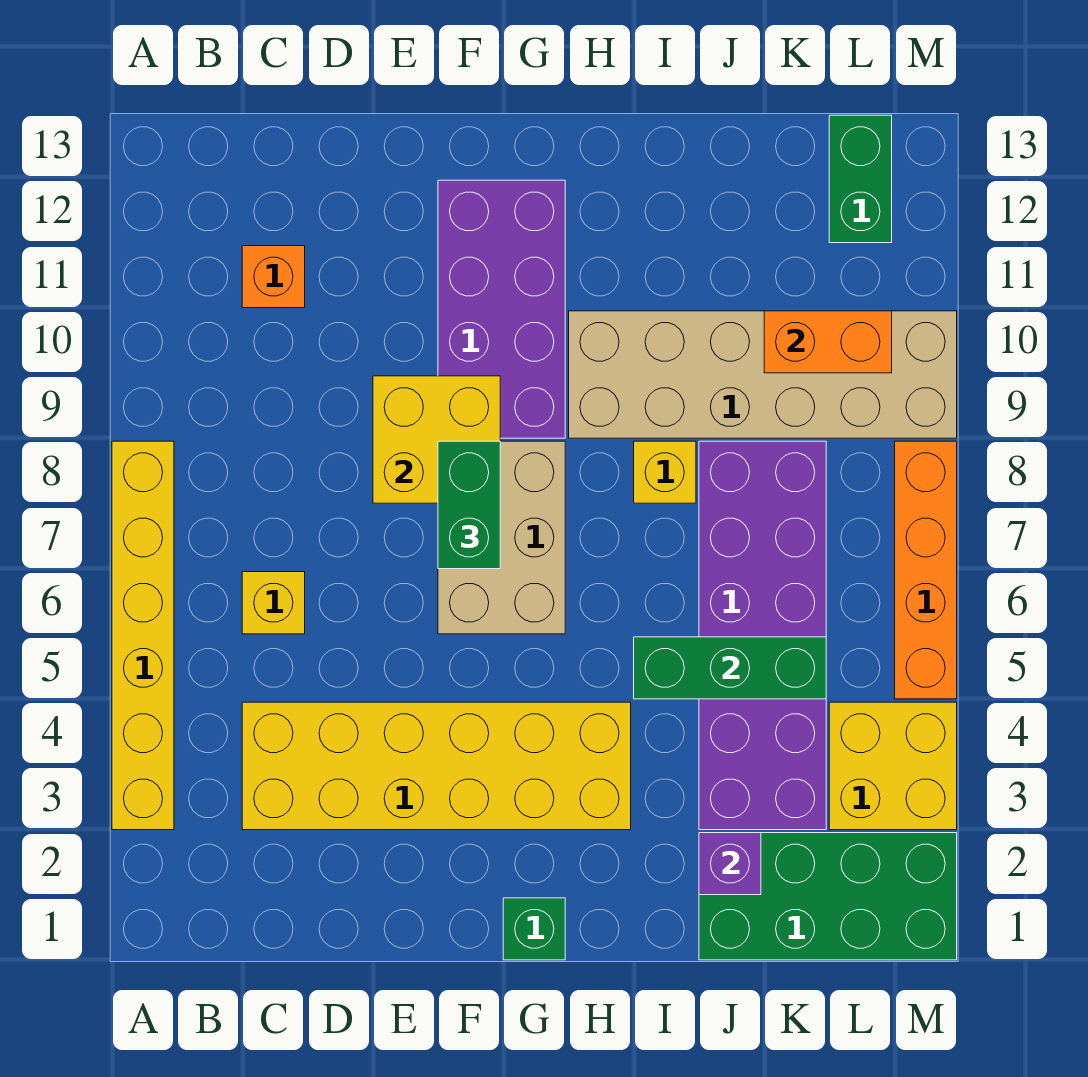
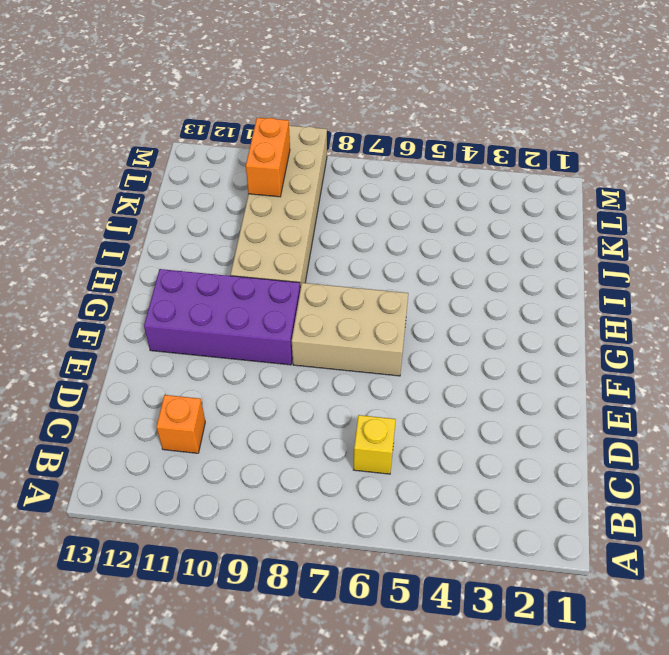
none -> yellow brick A3:A8 level 1
none -> yellow brick C3:H4 level 1
none -> green brick G1 level 1

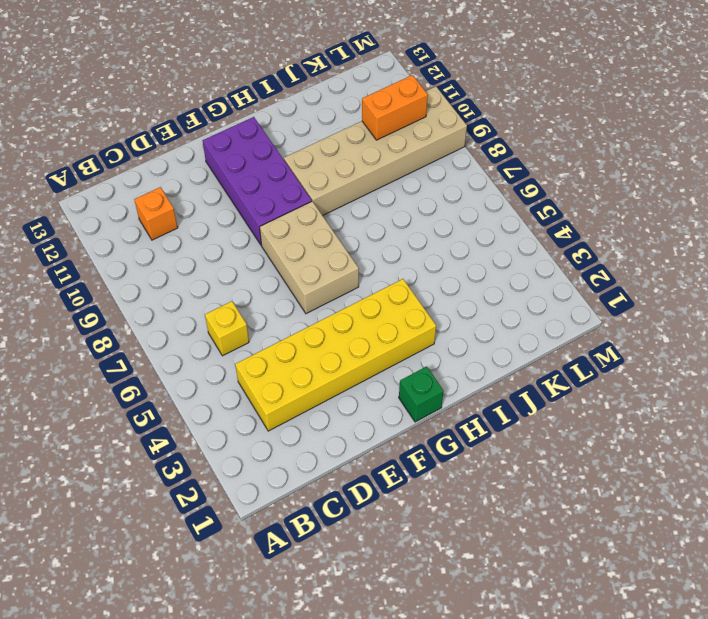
none -> yellow brick A3:A8 level 1
none -> yellow brick I8 level 1
none -> green brick J1:M2 level 1

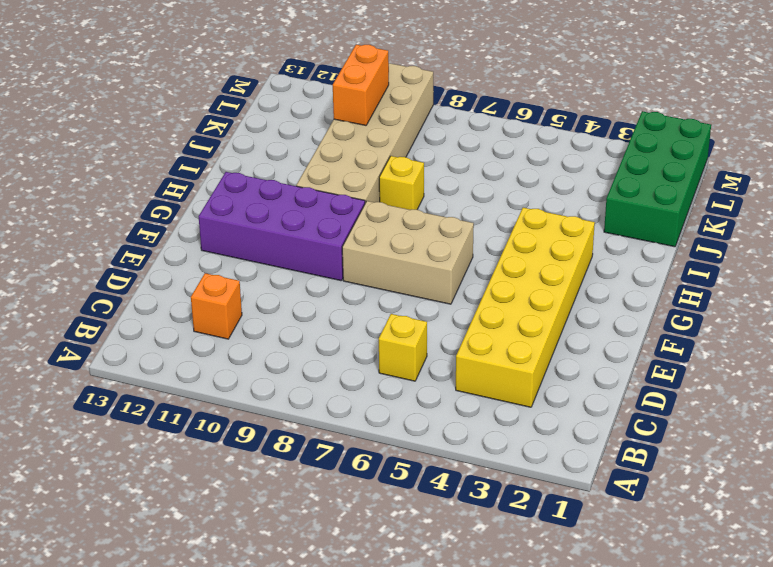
none -> yellow brick A3:A8 level 1
none -> green brick G1 level 1
none -> purple brick J3:K8 level 1

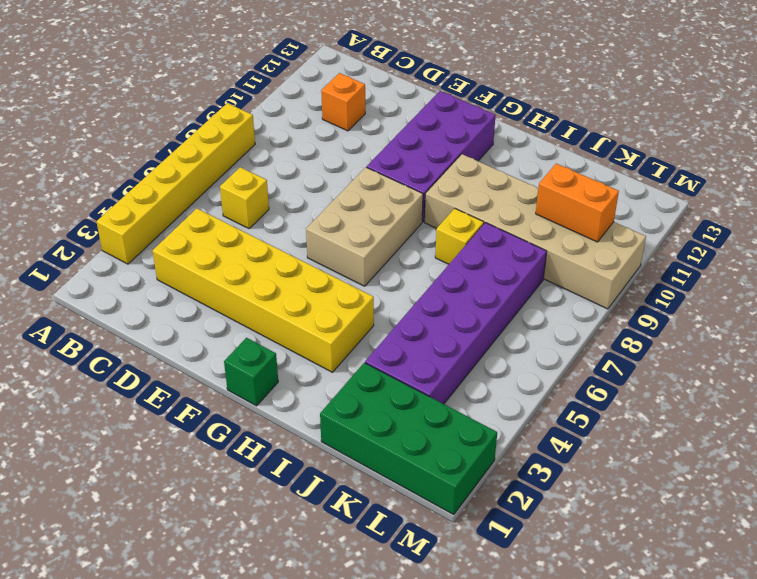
none -> yellow brick L3:M4 level 1
none -> green brick L12:L13 level 1
none -> orange brick M5:M8 level 1

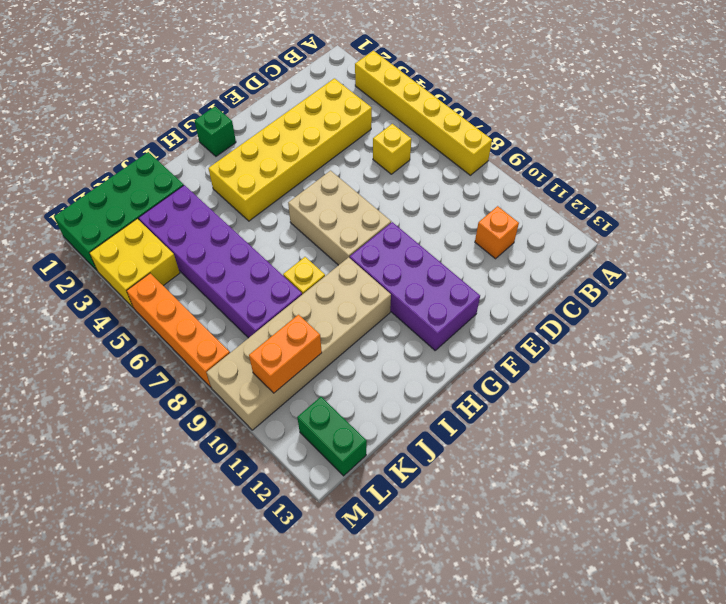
none -> yellow brick E8:F9 level 2
none -> green brick I5:K5 level 2
none -> purple brick J2 level 2

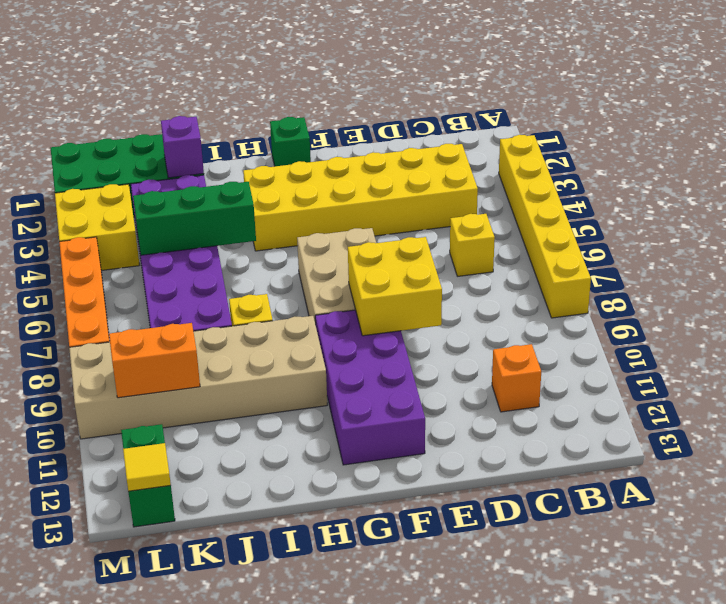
yellow tile L13 level 2 -> none
none -> green brick F7:F8 level 3

